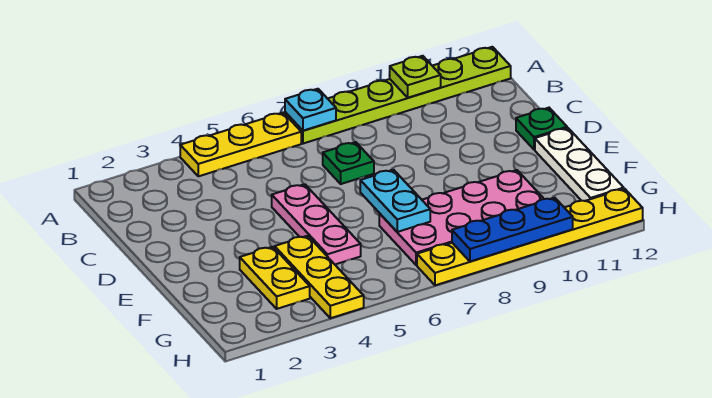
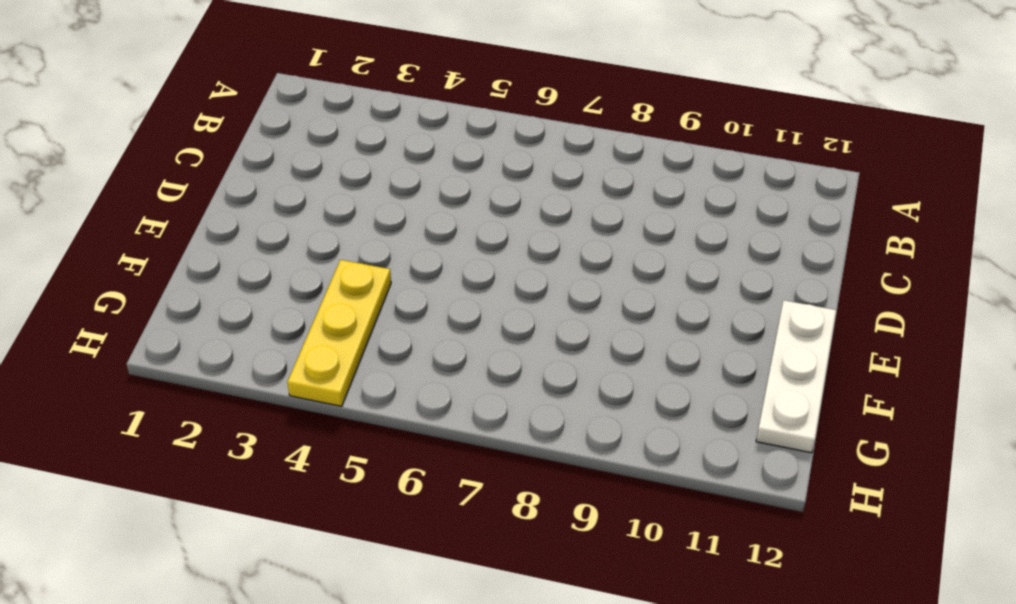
none -> yellow plate A4:A6 level 1
none -> lime plate A7:A12 level 1
none -> green plate C7 level 1

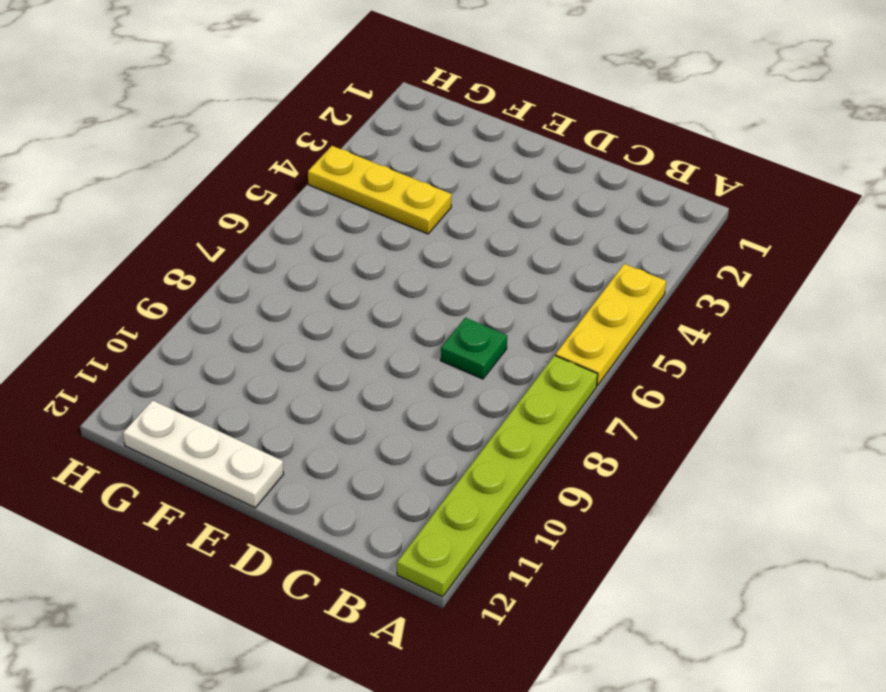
none -> pink plate D5:F5 level 1
none -> green plate D12 level 1
none -> yellow plate F3:G3 level 1

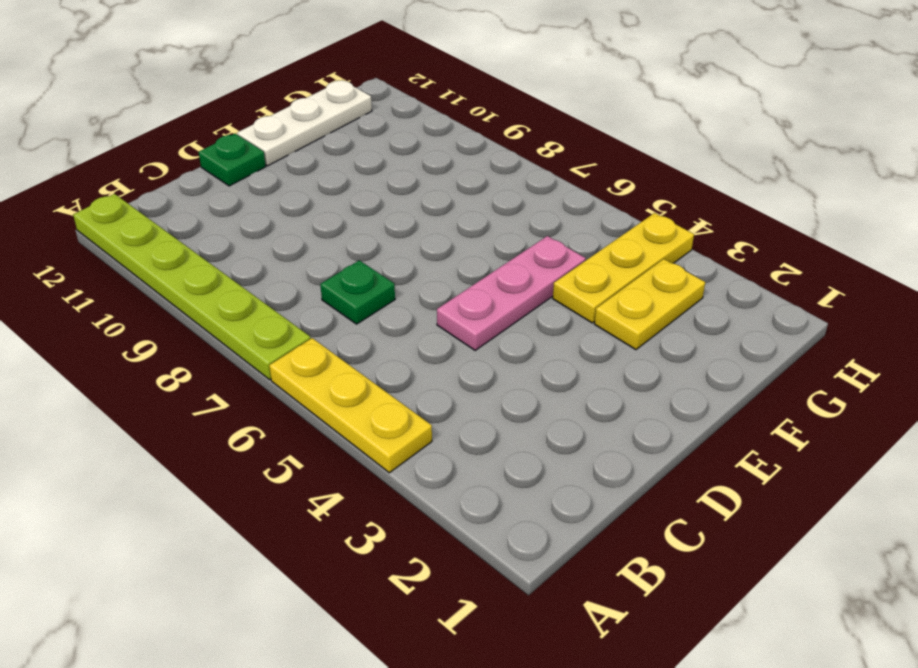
none -> pink plate F7:G10 level 1
none -> yellow plate H7:H12 level 1
none -> cyan plate A7 level 2

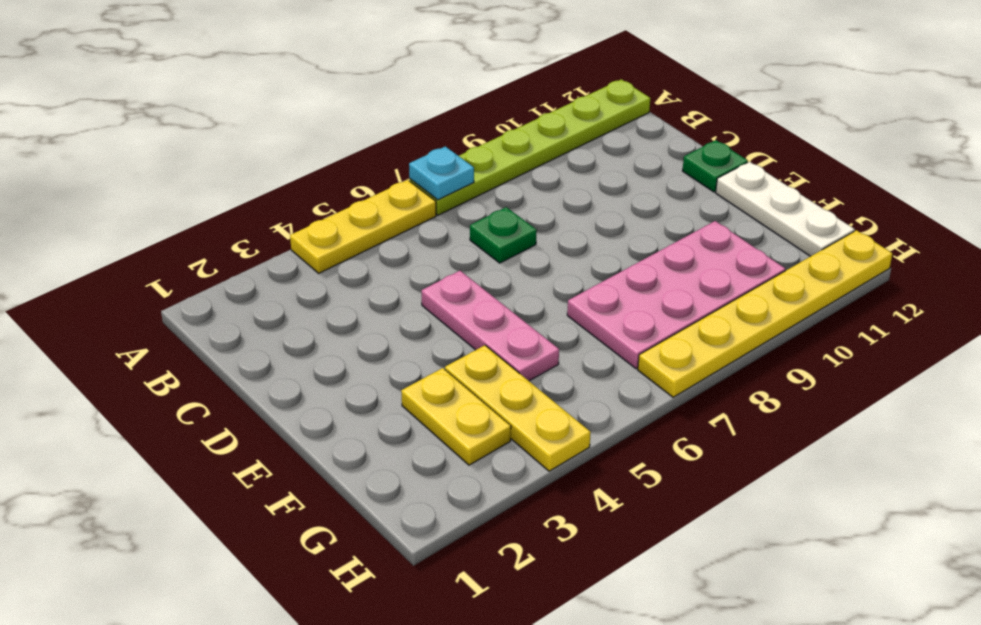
none -> lime plate A10 level 2
none -> cyan plate E7:F7 level 2
none -> blue plate H8:H10 level 2

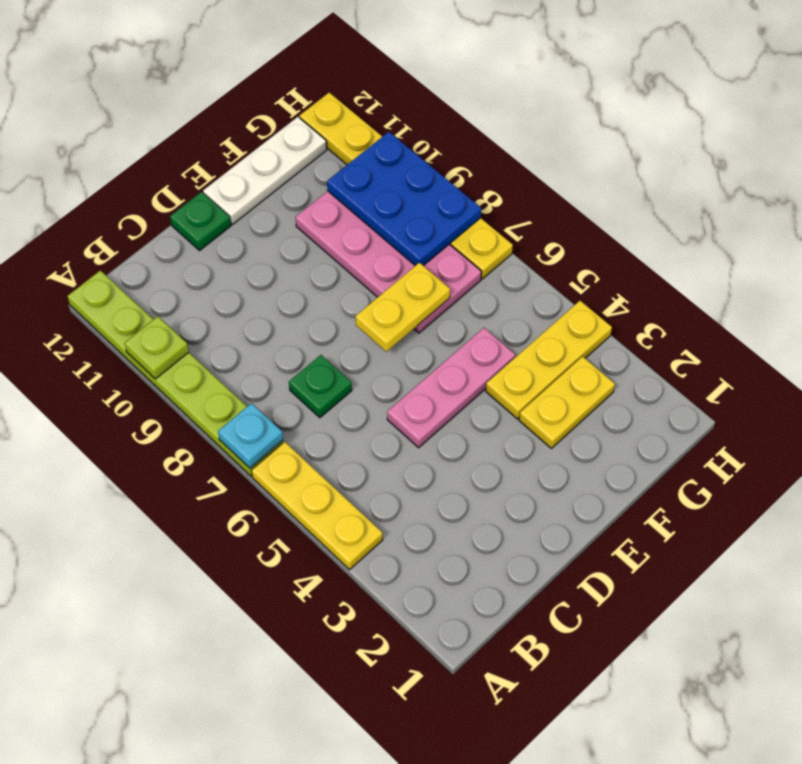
yellow plate E7:F7 level 2 -> cyan plate E7:F7 level 2
blue plate G8:H10 level 2 -> blue plate H8:H10 level 2

